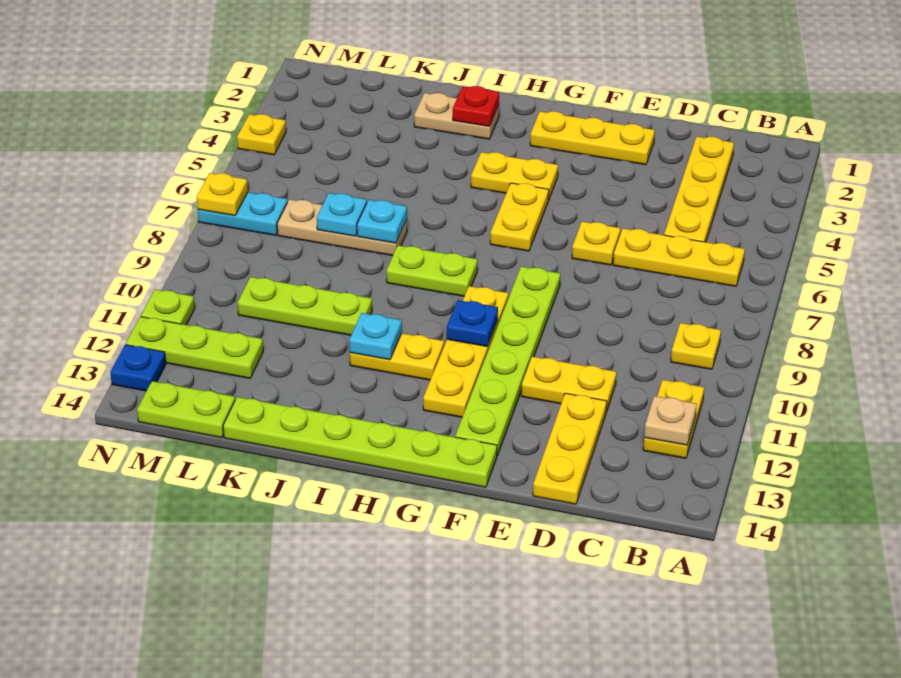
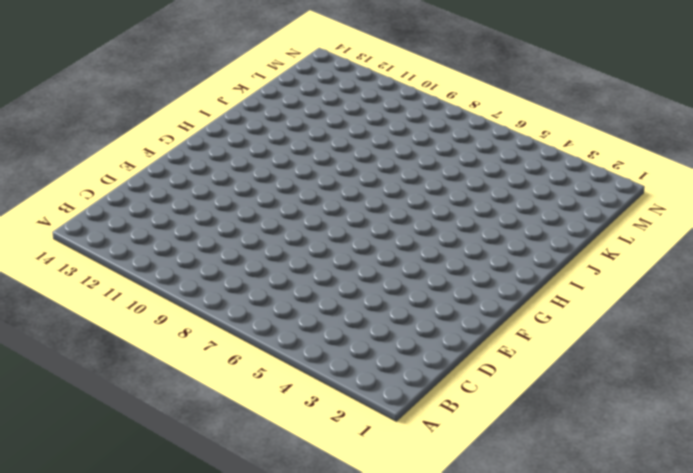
none -> yellow plate B6:D6 level 1
none -> yellow plate B9 level 1
none -> yellow plate B11:B12 level 1
none -> yellow plate C2:C5 level 1

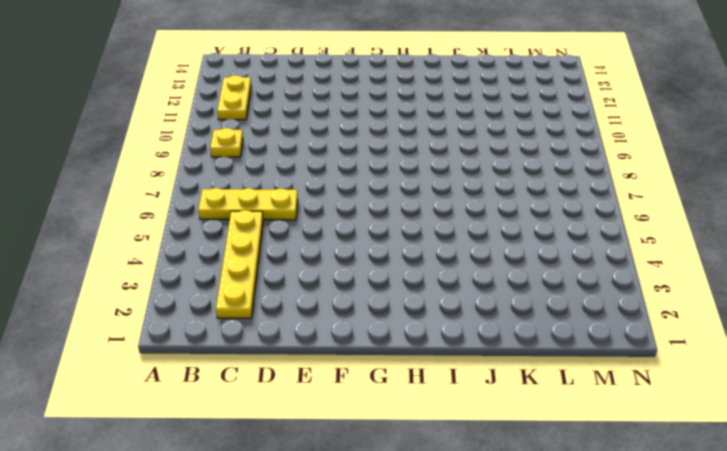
none -> yellow plate D11:E11 level 1
none -> yellow plate D12:D14 level 1
none -> yellow plate E2:G2 level 1
none -> yellow plate E6 level 1

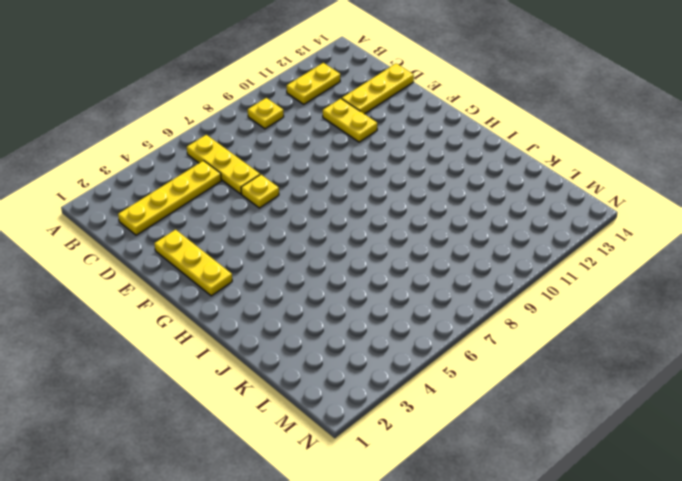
none -> lime plate F8:F13 level 1
none -> lime plate F14:K14 level 1
none -> yellow plate G4:H4 level 1
none -> yellow plate G5:G6 level 1

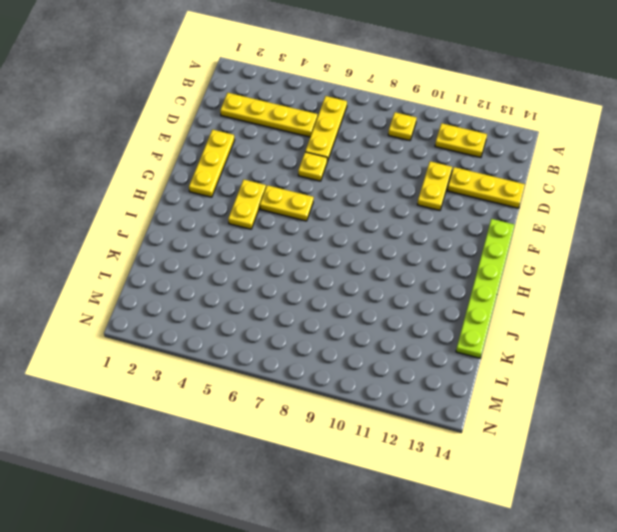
none -> lime plate F8:F13 level 1
none -> yellow plate G9:G12 level 1
none -> lime plate H8:I8 level 1
none -> yellow plate H11:I11 level 1

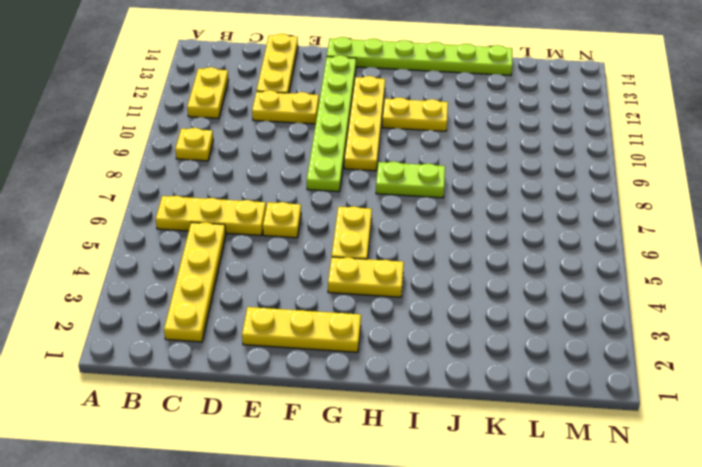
none -> tan plate I2:J2 level 1
none -> tan plate J7:L7 level 1
none -> lime plate J10:L10 level 1
none -> lime plate L12:N12 level 1

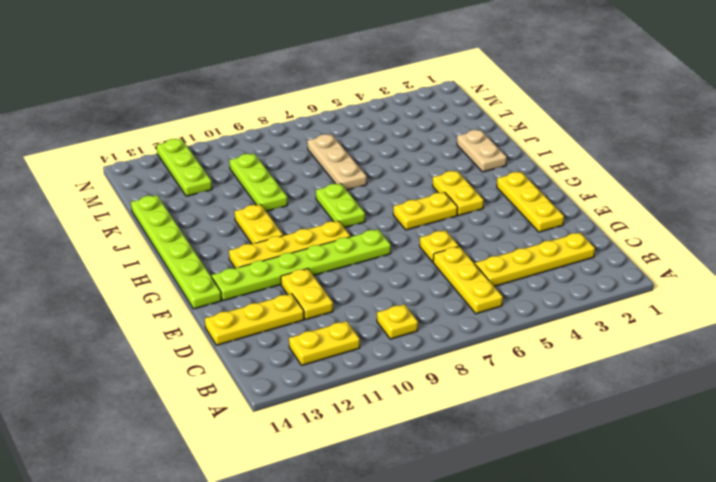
none -> lime plate L14:M14 level 1
none -> cyan plate M7:N7 level 1
none -> yellow plate N4 level 1
none -> lime plate N11 level 1

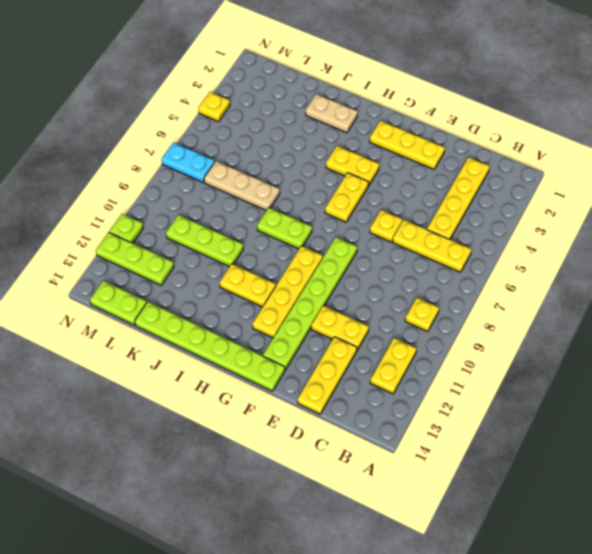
none -> blue plate N13 level 1
none -> tan plate B12 level 2
none -> blue plate G10 level 2
none -> red plate I2 level 2

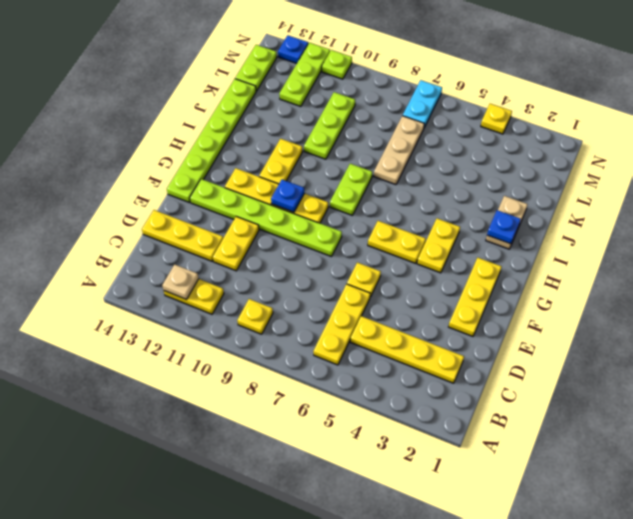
blue plate I2 level 2 -> red plate I2 level 2
none -> cyan plate I11 level 2
none -> cyan plate J7 level 2
none -> cyan plate K7 level 2
none -> yellow plate N7 level 2

